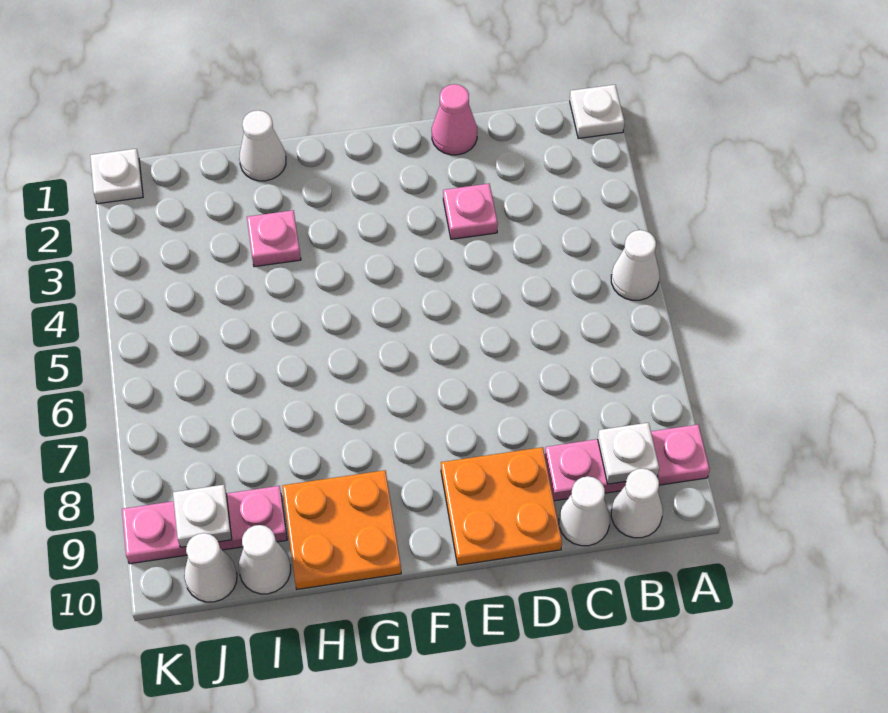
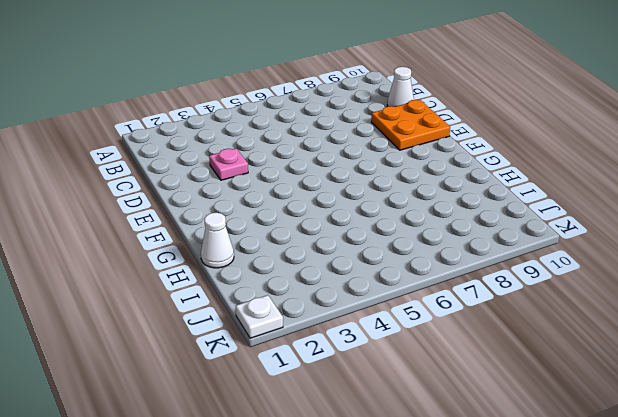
none -> white plate A1 level 1
none -> white cone A5 level 1
none -> pink plate A9:C9 level 1

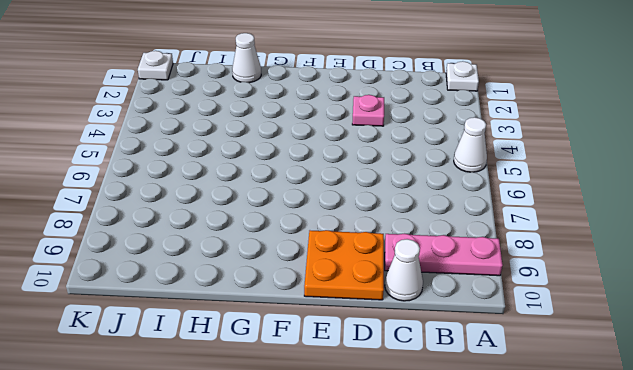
none -> white cone B10 level 1
none -> pink cone D1 level 1
none -> orange plate G9:H10 level 1

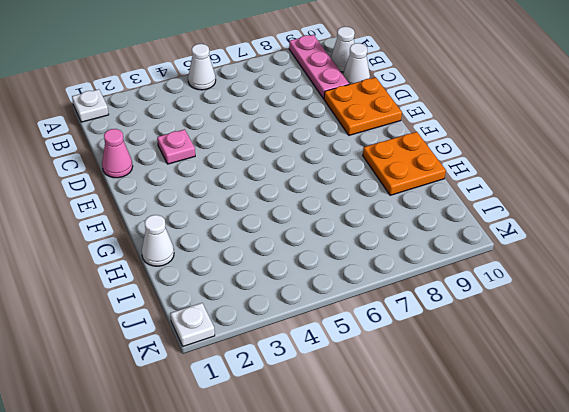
none -> pink plate H3 level 1
none -> pink plate I9:K9 level 1
none -> white cone I10 level 1

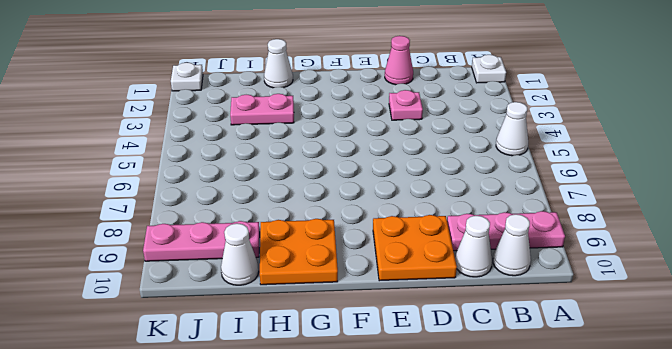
pink plate H3:I3 level 1 -> pink plate H3 level 1
none -> white cone J10 level 1
none -> white plate B9 level 2
none -> white plate J9 level 2

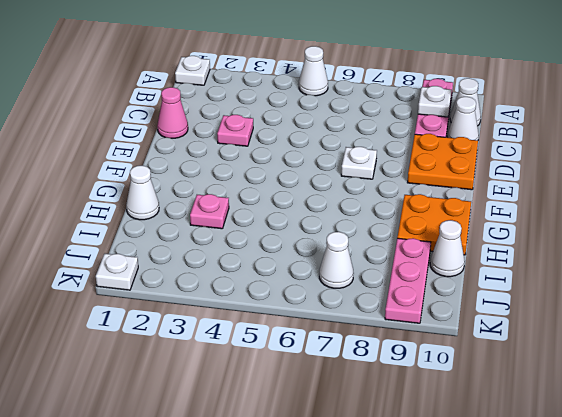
white plate E7 level 1 -> white plate J9 level 2
white cone J7 level 1 -> white cone J10 level 1

